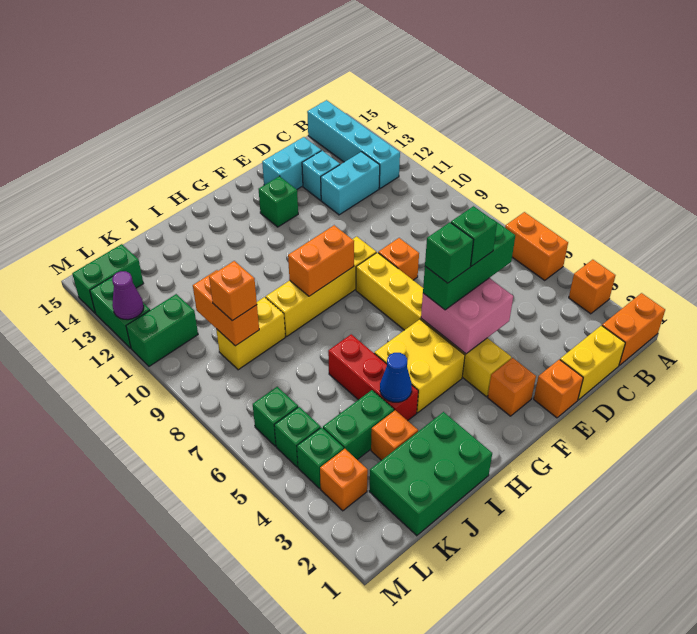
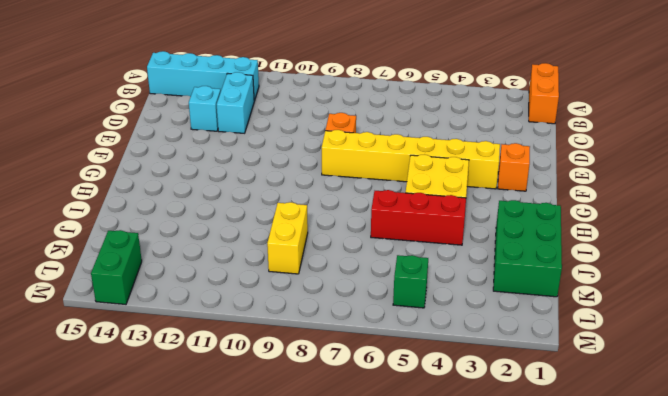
none -> orange brick A3 level 1
none -> orange brick A5:A6 level 1
none -> yellow brick C1:D1 level 1
none -> cyan brick D14:E14 level 1

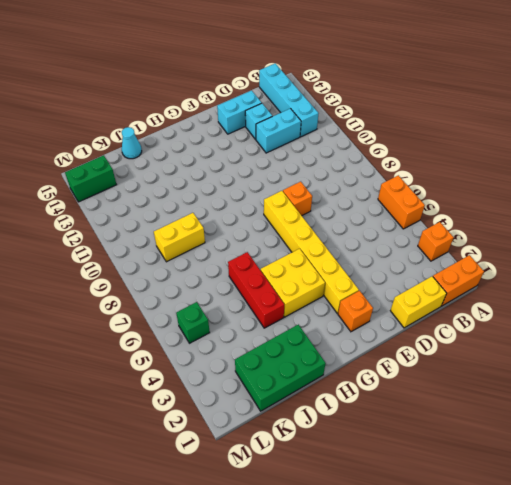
cyan cone J15 level 1 -> none
none -> orange brick E1 level 1
none -> yellow brick F9:I9 level 1
none -> green brick F13 level 1
none -> orange brick J3 level 1

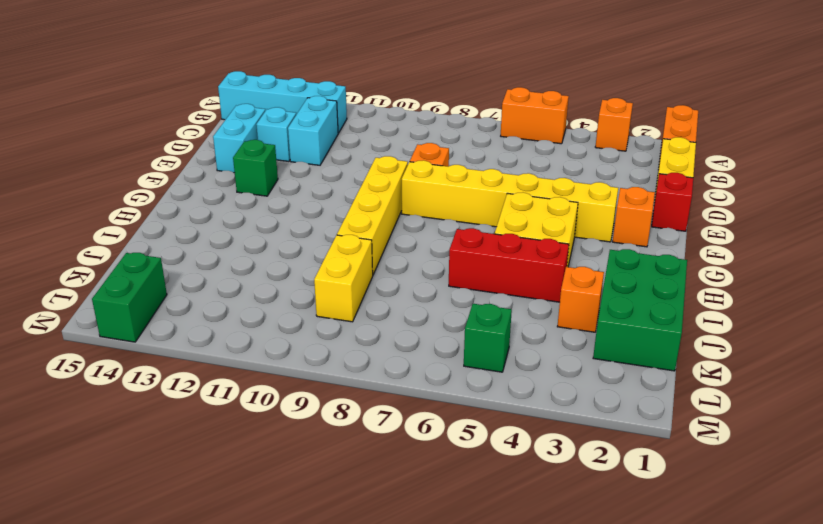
red brick E1 level 1 -> orange brick E1 level 1
none -> green brick J4:K4 level 1
none -> orange brick L3 level 1
none -> green brick L4 level 1
none -> green brick L6 level 1

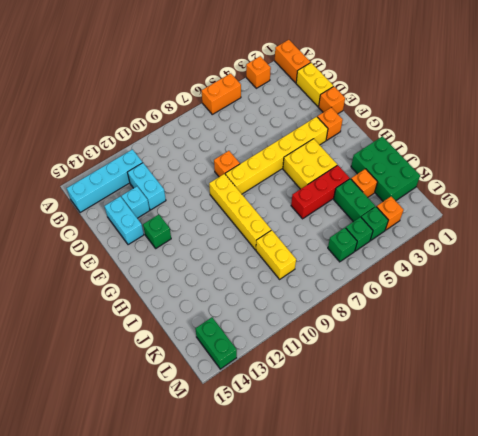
none -> green brick L11:M11 level 1
none -> green brick M12:M13 level 1
none -> pink brick E4:F5 level 2
none -> orange brick G9:H9 level 2

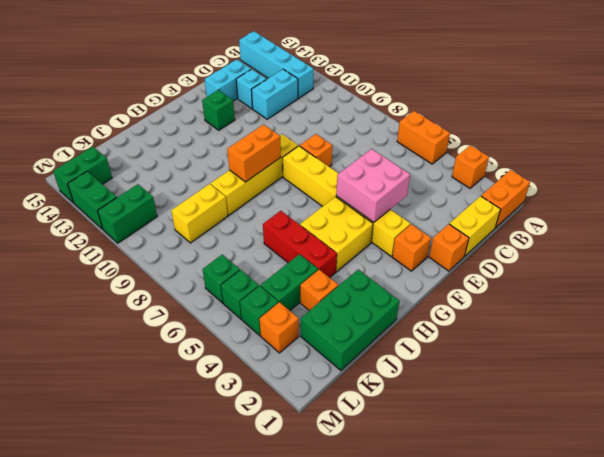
none -> blue cone I4 level 2
none -> orange brick K9:K10 level 2
none -> purple cone M12 level 2
none -> green brick D5:F5 level 3

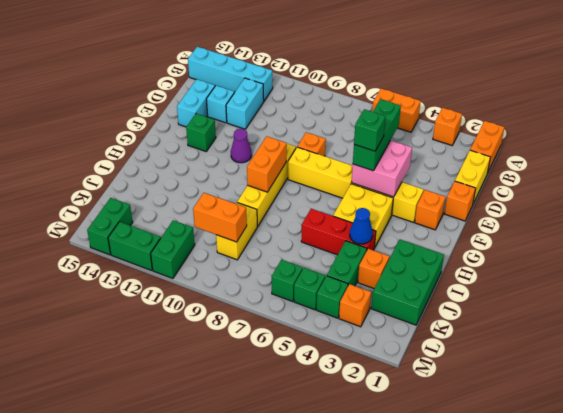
purple cone F11 level 1 -> purple cone M12 level 2
none -> orange brick K9 level 3
none -> green brick E5 level 4

